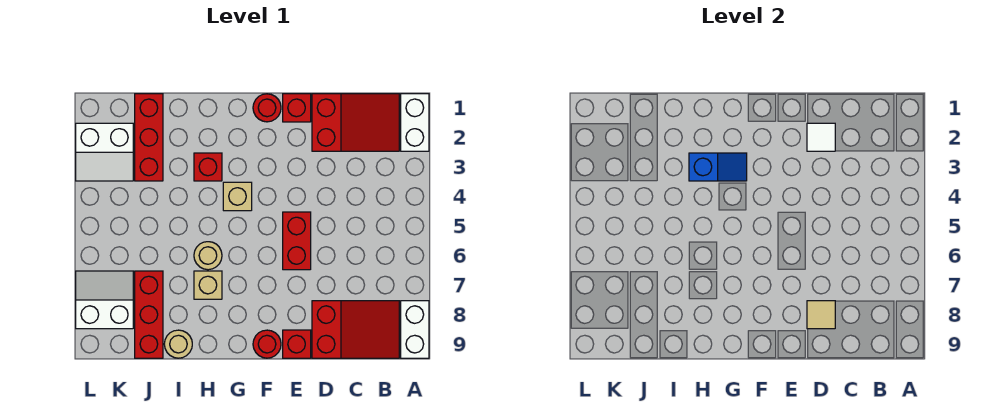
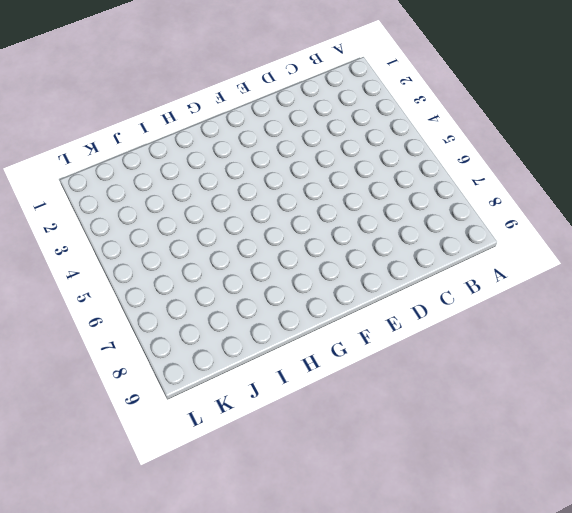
none -> white brick A1:A2 level 1
none -> white brick A8:A9 level 1
none -> red slope B1:D2 level 1 top D

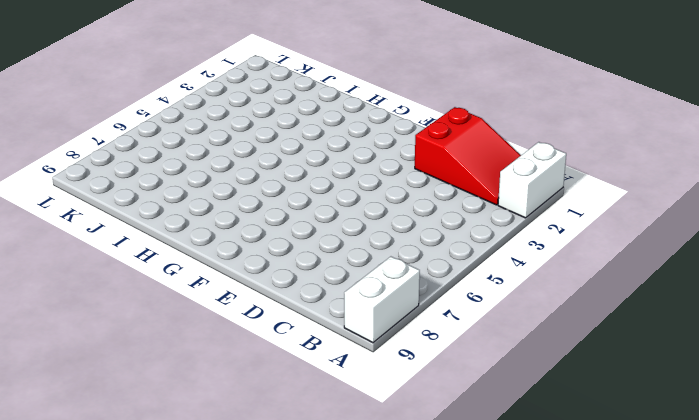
none -> red slope B8:D9 level 1 top D
none -> red brick E1 level 1
none -> red brick E5:E6 level 1

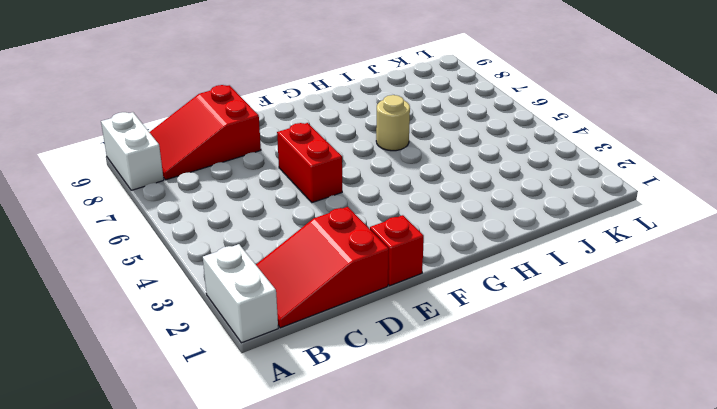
none -> red brick E9 level 1
none -> red round brick F1 level 1
none -> red round brick F9 level 1

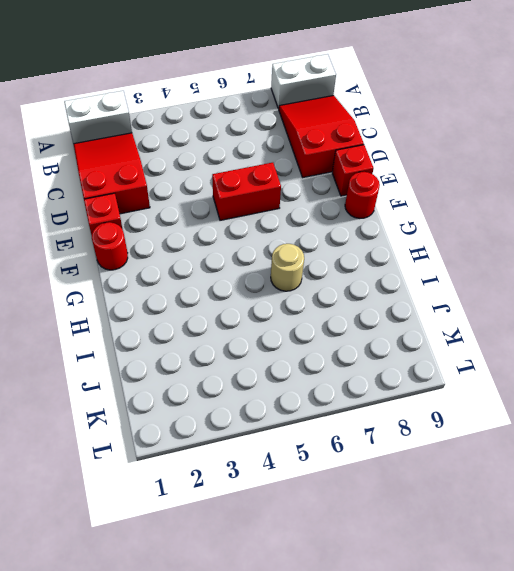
none -> tan brick G4 level 1
none -> red brick H3 level 1
none -> tan brick H7 level 1

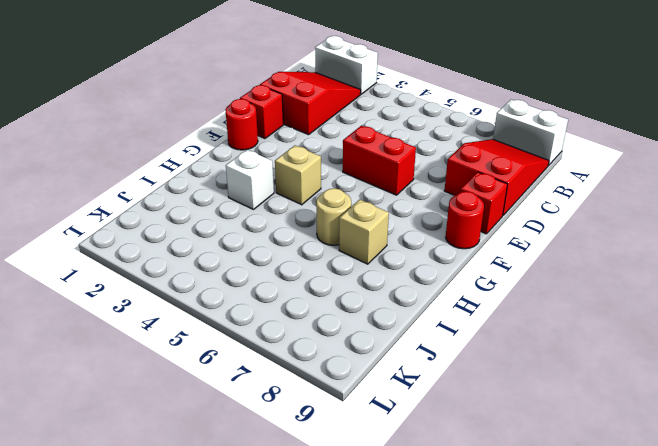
white brick H3 level 1 -> red brick H3 level 1
none -> tan round brick I9 level 1
none -> red brick J1:J3 level 1
none -> red brick J7:J9 level 1

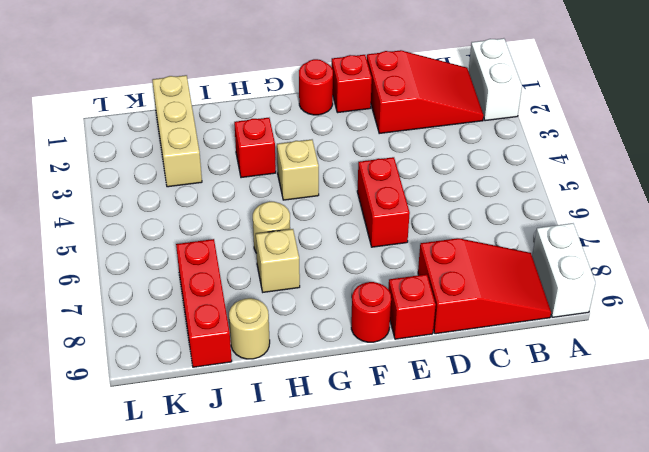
tan brick J1:J3 level 1 -> red brick J1:J3 level 1
none -> white slope K2:L3 level 1 top 2
none -> white slope K7:L8 level 1 top 8
none -> white tile D2 level 2

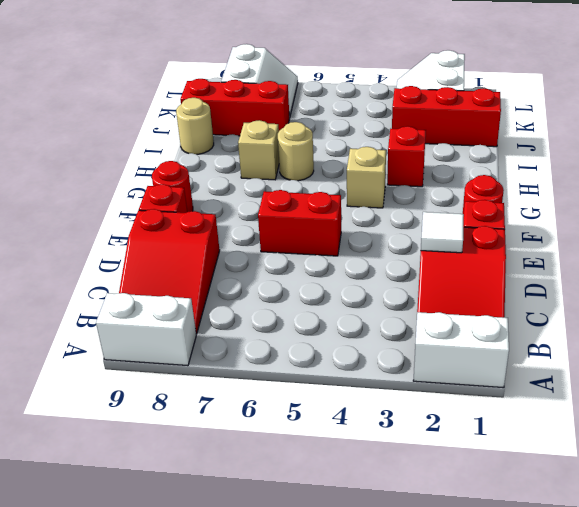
none -> tan tile D8 level 2
none -> blue slope G3:H3 level 2 top H

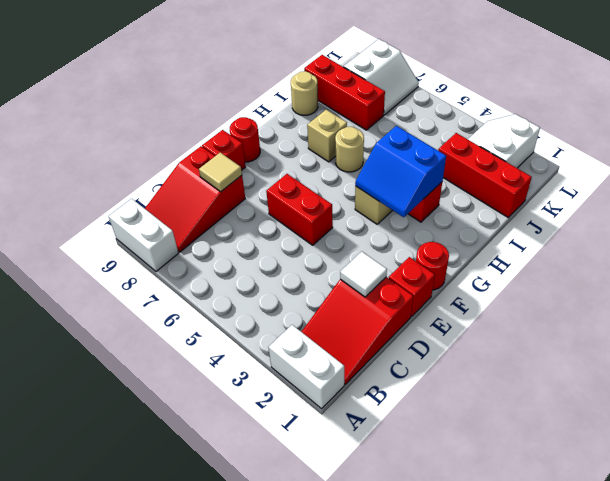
blue slope G3:H4 level 2 top H -> blue slope G3:H3 level 2 top H

